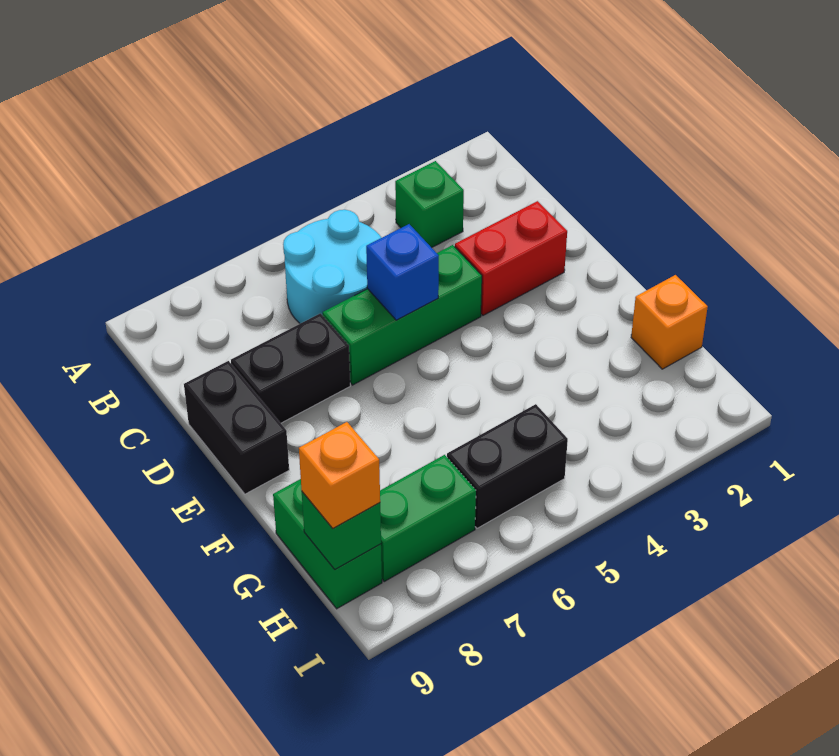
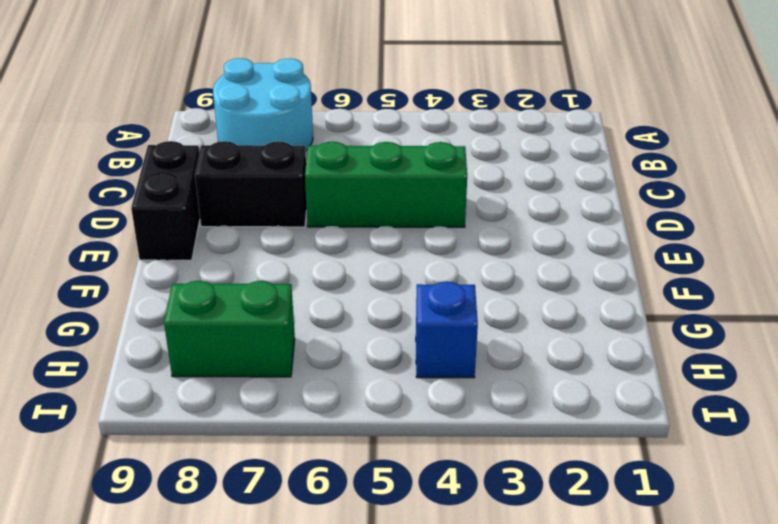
cyan round brick A7:B8 level 1 -> cyan round brick B5:C6 level 1
blue brick H4 level 1 -> blue brick D5 level 2
none -> green brick B3 level 1
none -> red brick D2:D3 level 1
none -> orange brick G1 level 1

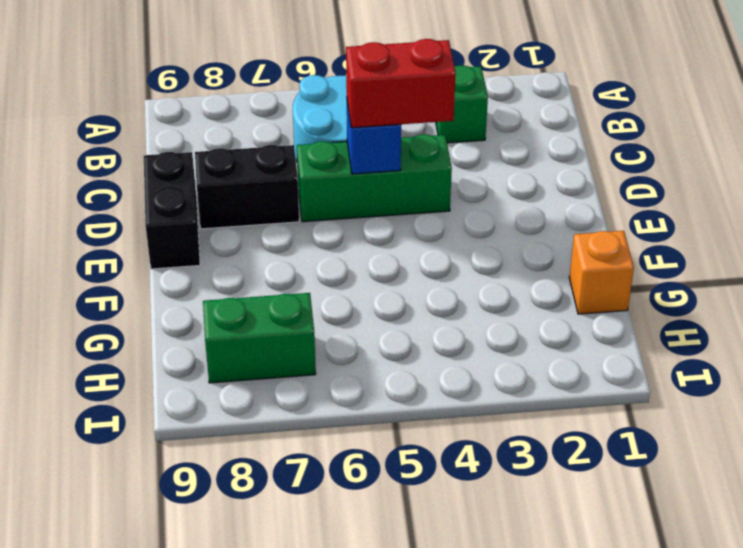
red brick D4:D5 level 3 -> red brick D2:D3 level 1
none -> green brick G9:H9 level 1
none -> black brick H5:H6 level 1
none -> green brick H9 level 2

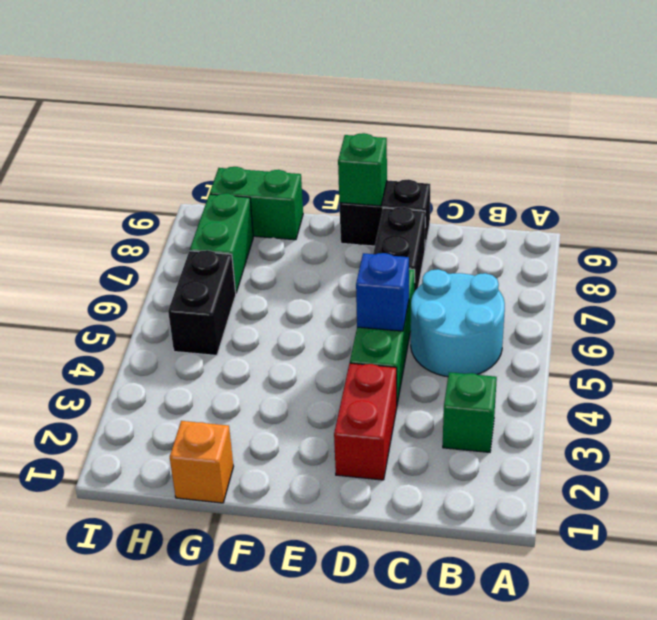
green brick E9 level 2 -> green brick H9 level 2
none -> orange brick H9 level 3

